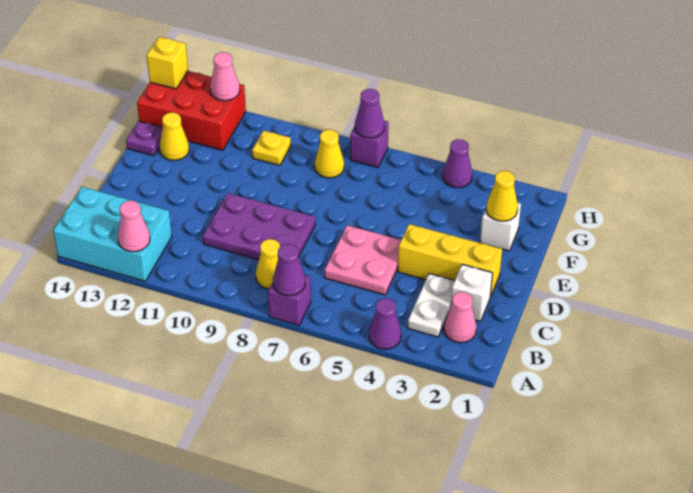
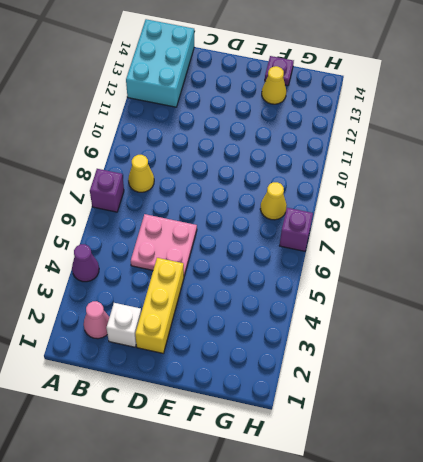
none -> white plate B3:C3 level 1
none -> purple plate C8:D10 level 1
none -> white brick F2 level 1

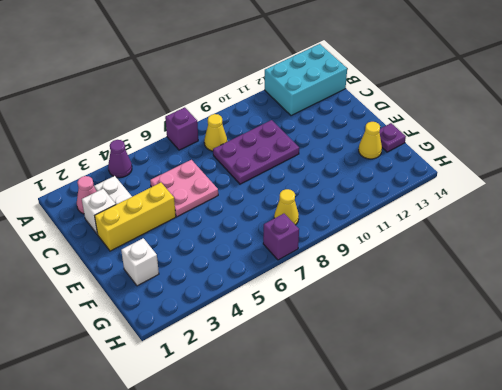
none -> yellow plate G10 level 1
none -> red brick G12:H14 level 1
none -> purple cone H4 level 1

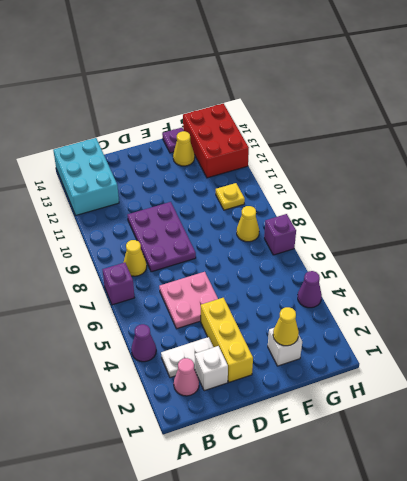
none -> purple cone A7 level 2
none -> pink cone A12 level 2
none -> purple cone H7 level 2

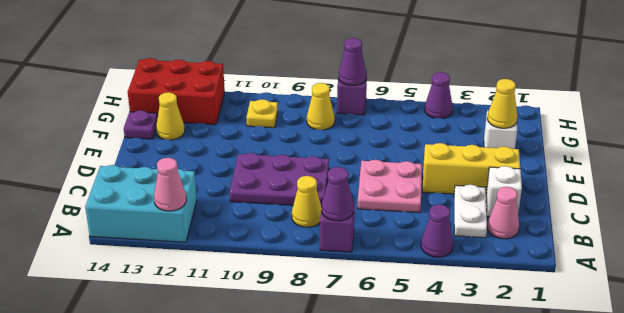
none -> pink cone H12 level 2
none -> yellow brick H14 level 2

